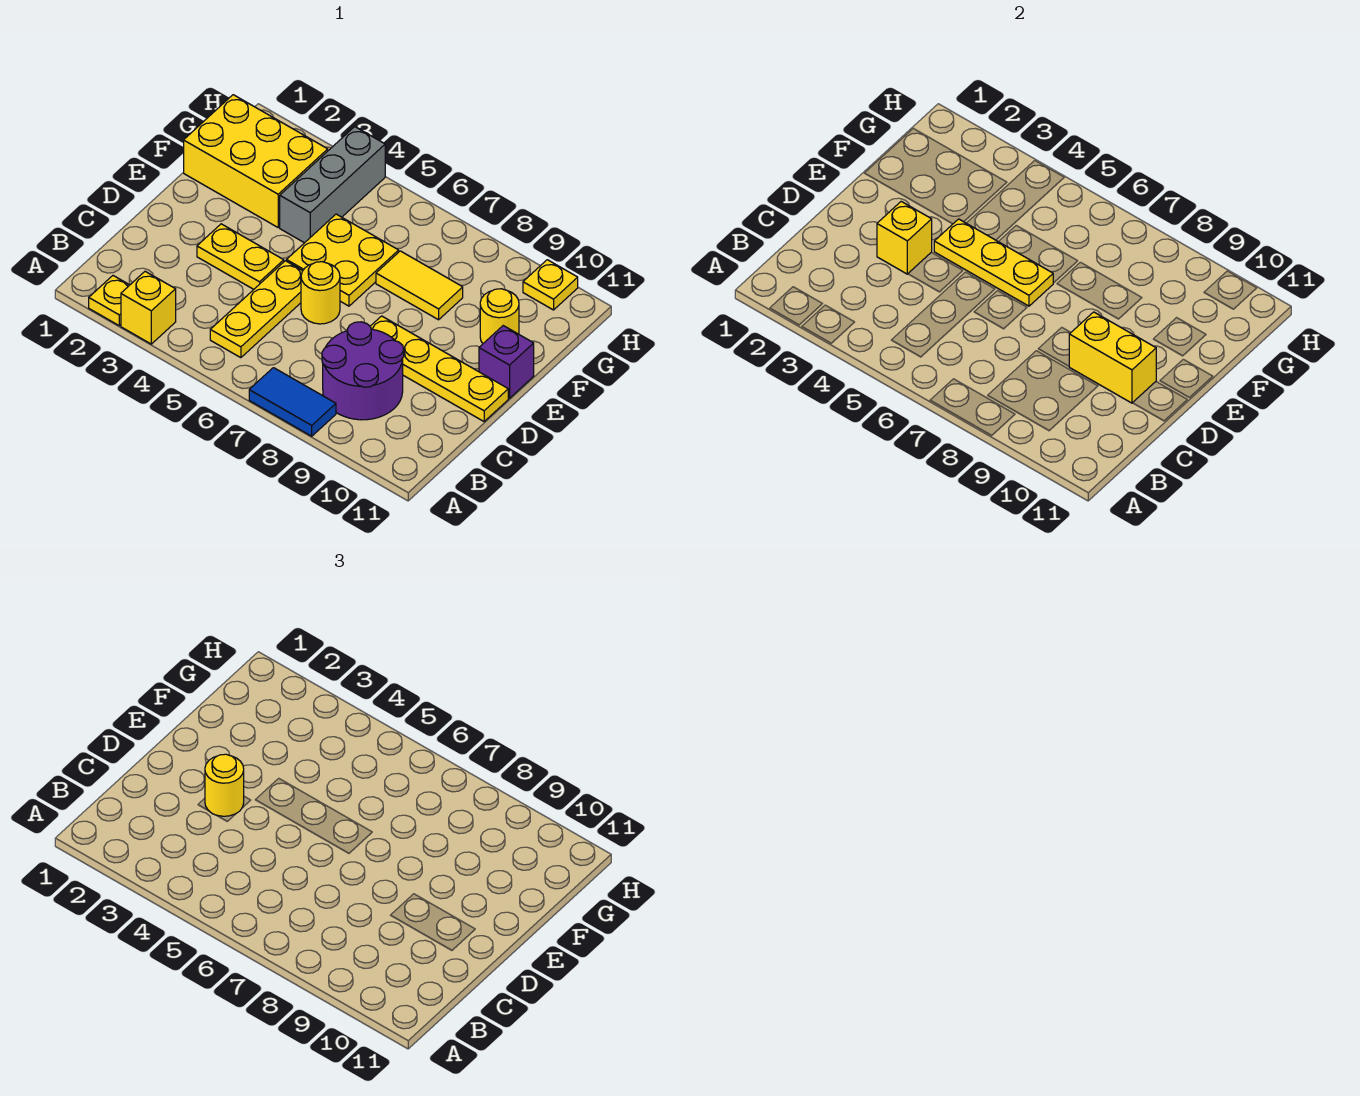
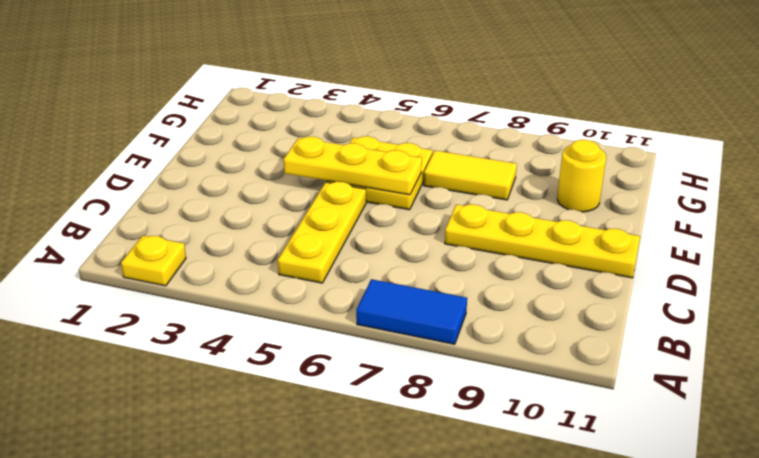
none -> yellow brick A3 level 1
none -> purple round brick B8:C9 level 1
none -> yellow plate D3:D4 level 1

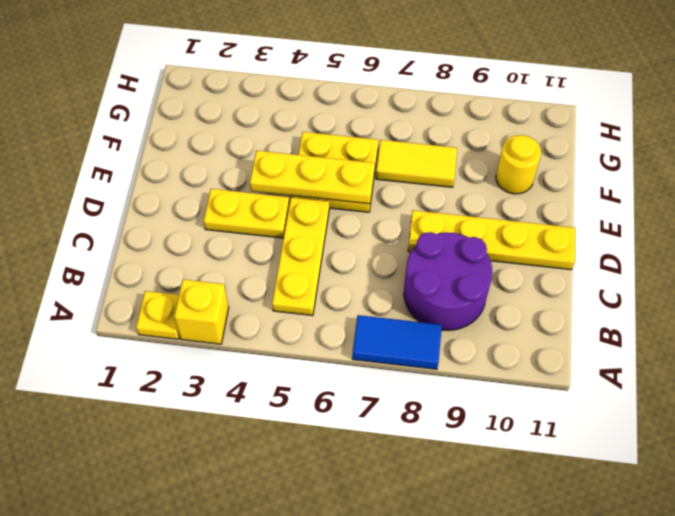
none -> yellow round brick D6 level 1
none -> purple brick E11 level 1
none -> yellow brick F1:G3 level 1

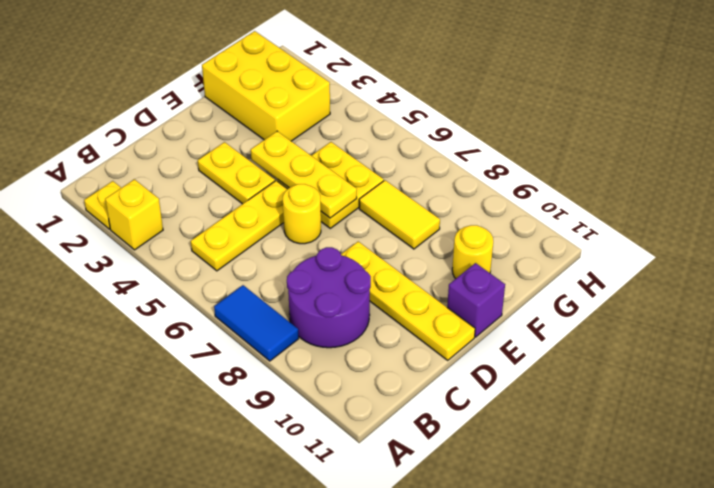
none -> grey brick F4:H4 level 1
none -> yellow plate H10 level 1
none -> yellow brick D3 level 2

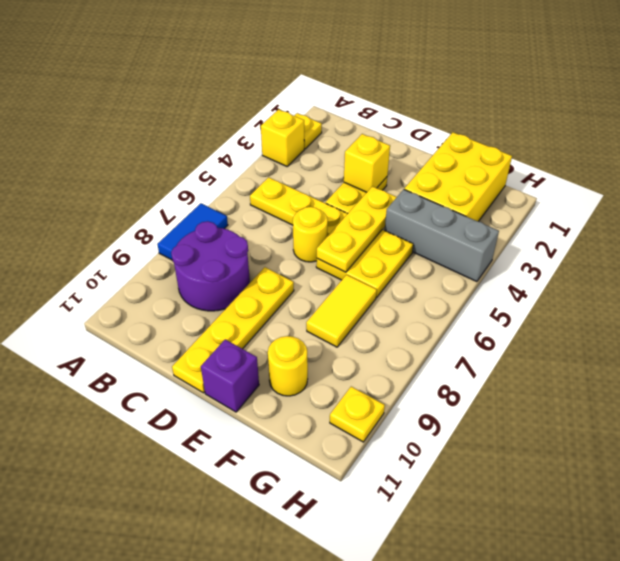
none -> yellow brick D9:D10 level 2
none -> yellow round brick D3 level 3

